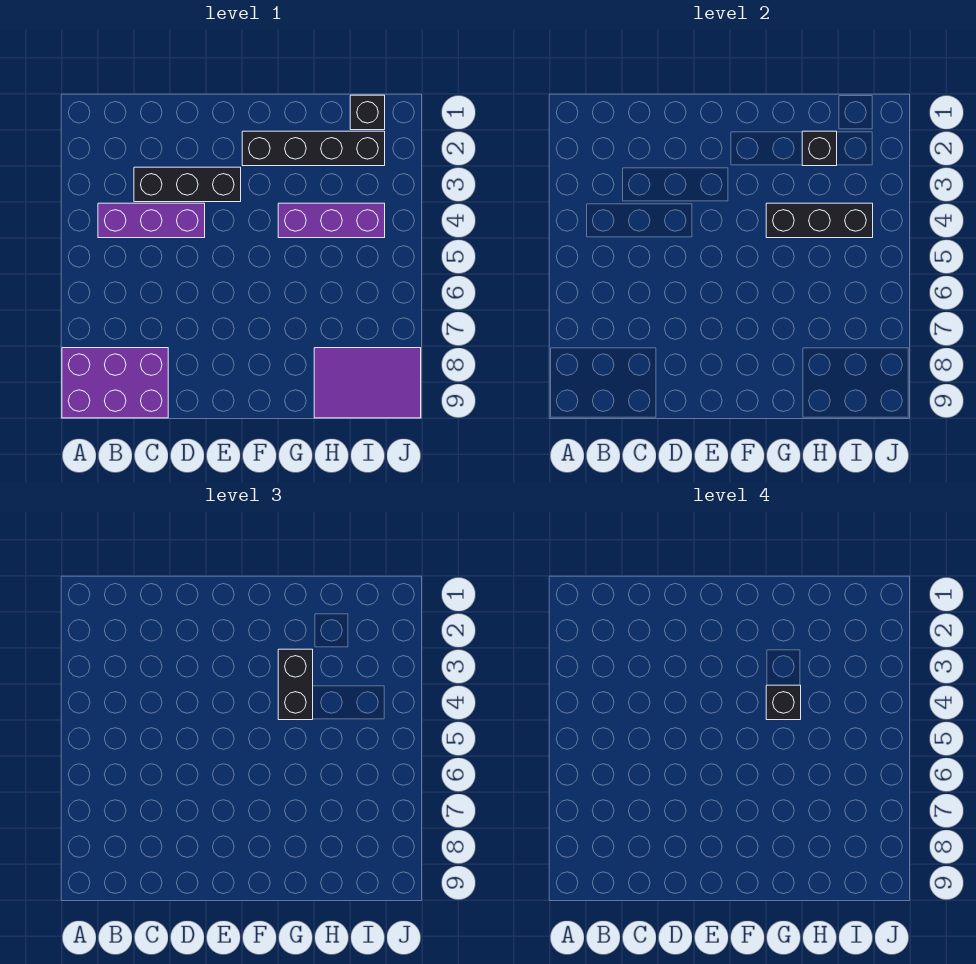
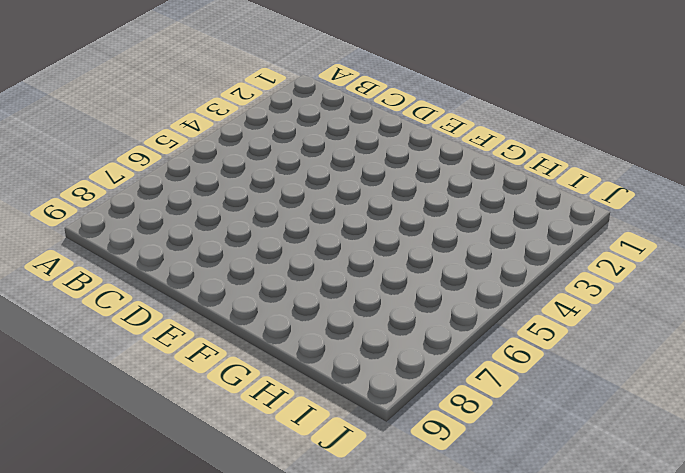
none -> purple brick A8:C9 level 1
none -> purple brick B4:D4 level 1

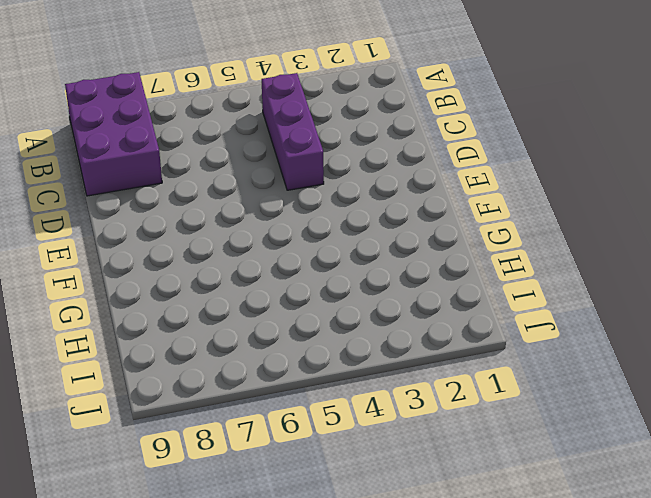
none -> black brick C3:E3 level 1
none -> black brick F2:I2 level 1

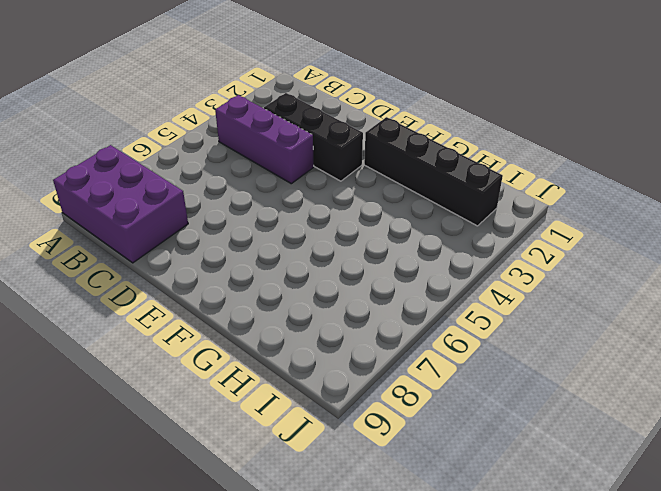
none -> purple brick G4:I4 level 1
none -> purple tile H8:J9 level 1

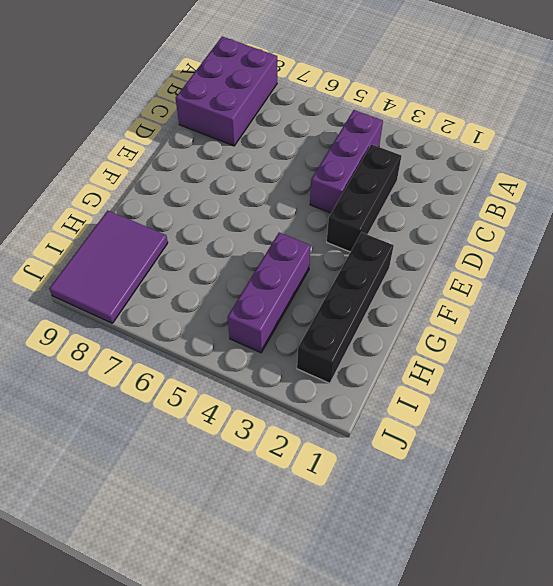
none -> black brick I1 level 1
none -> black brick G4:I4 level 2

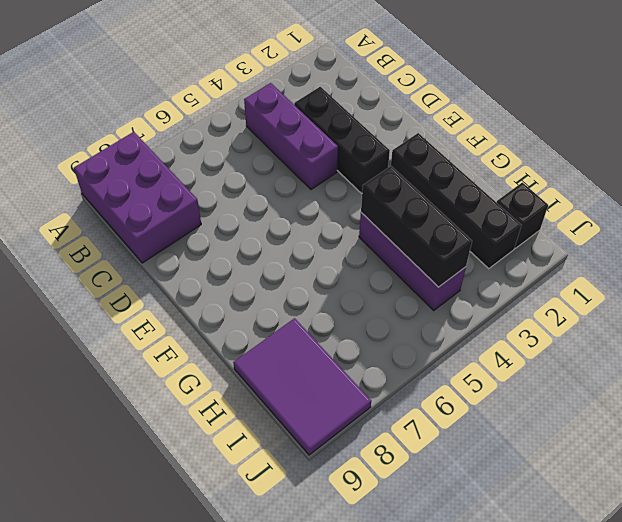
none -> black brick H2 level 2
none -> black brick G3:G4 level 3

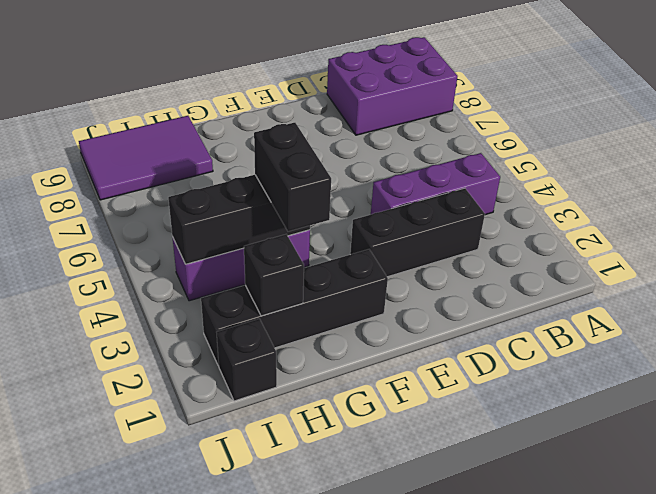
none -> black brick G4 level 4

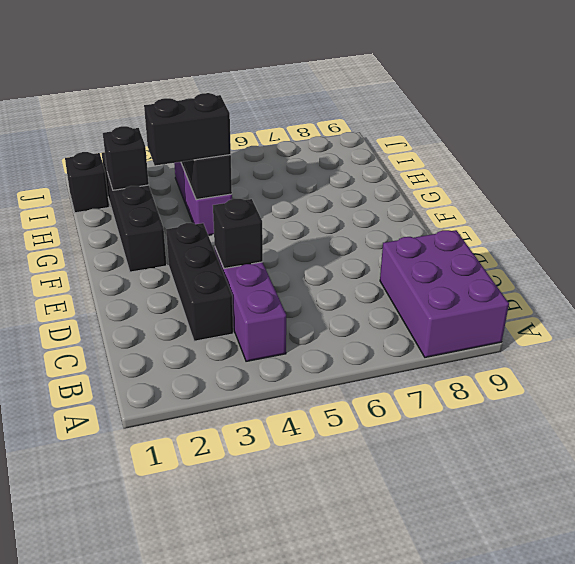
black brick D4 level 2 -> black brick G4 level 4
none -> purple tile H8:J9 level 1

